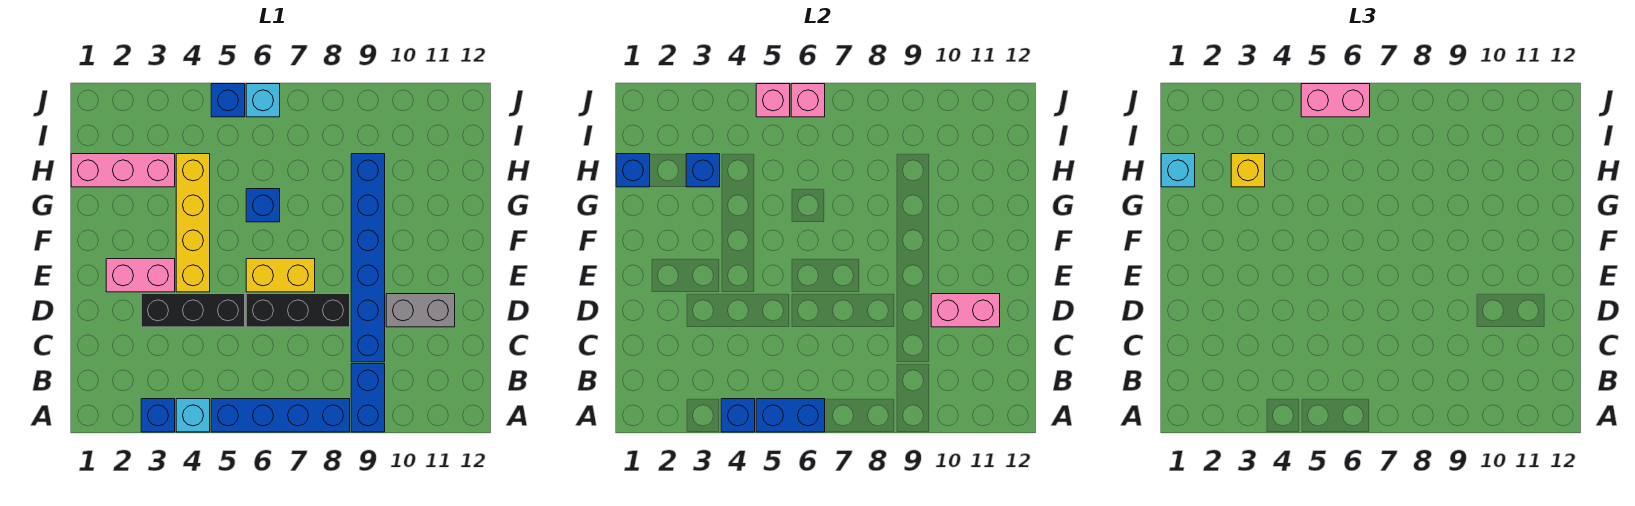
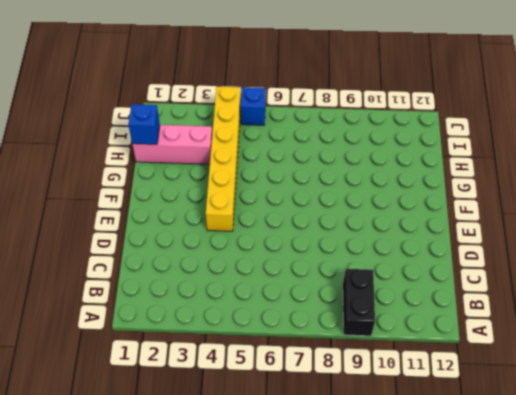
black brick A9:B9 level 1 -> blue brick A9:B9 level 1
yellow brick E4:J4 level 1 -> yellow brick E4:H4 level 1
none -> blue brick A3 level 1
none -> cyan brick A4 level 1
none -> blue brick A5:A8 level 1

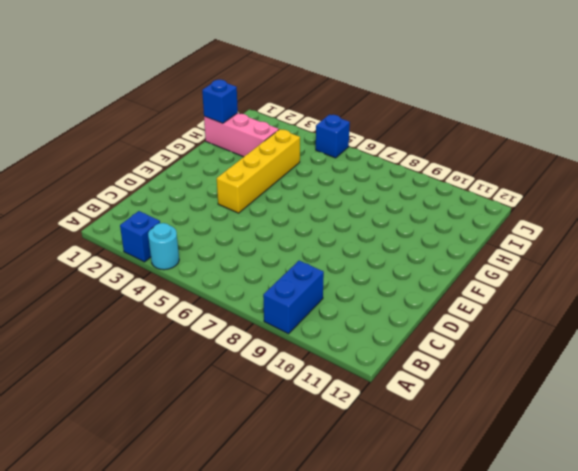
cyan round brick A4 level 1 -> cyan brick A4 level 1
none -> blue brick A5:A8 level 1
none -> blue brick C9:H9 level 1
none -> black brick D3:D5 level 1

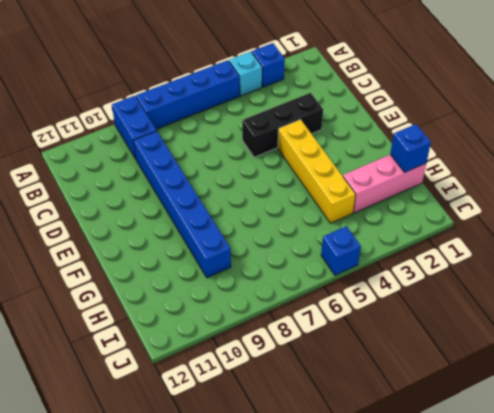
none -> black brick D6:D8 level 1
none -> grey brick D10:D11 level 1
none -> pink brick E2:E3 level 1

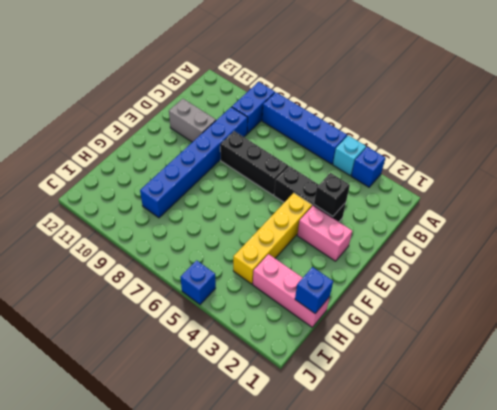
black brick D3 level 2 -> none
none -> yellow brick E6:E7 level 1
none -> blue brick G6 level 1
none -> cyan brick J6 level 1

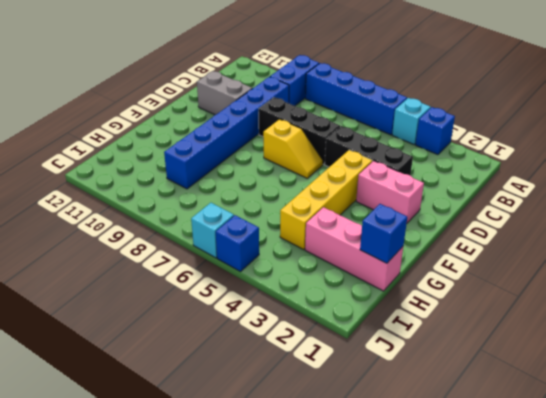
yellow slope E6:E7 level 1 top 7 -> yellow brick E6:E7 level 1
none -> blue brick G6 level 1
none -> blue brick A4 level 2
none -> blue brick A5:A6 level 2

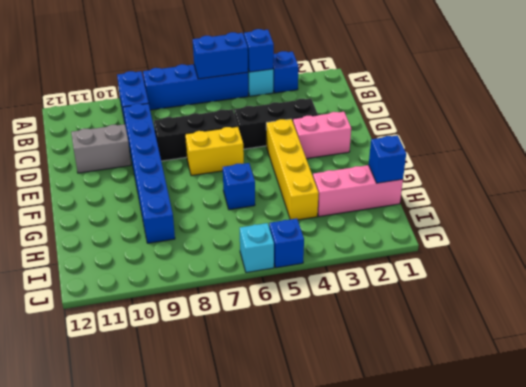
none -> pink brick D10:D11 level 2
none -> blue brick H3 level 2
none -> pink brick J5 level 2

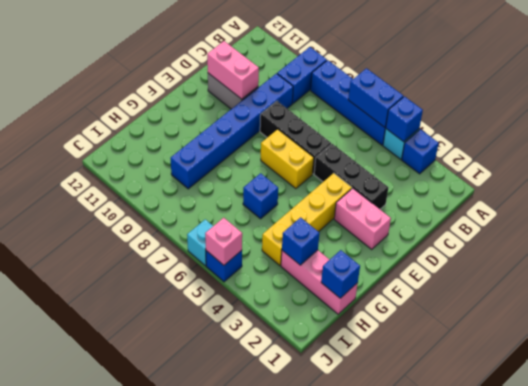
none -> pink brick J6 level 2
none -> cyan brick H1 level 3
none -> yellow brick H3 level 3

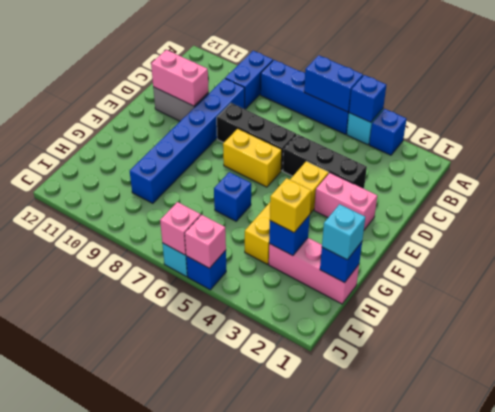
none -> pink brick J5:J6 level 3

